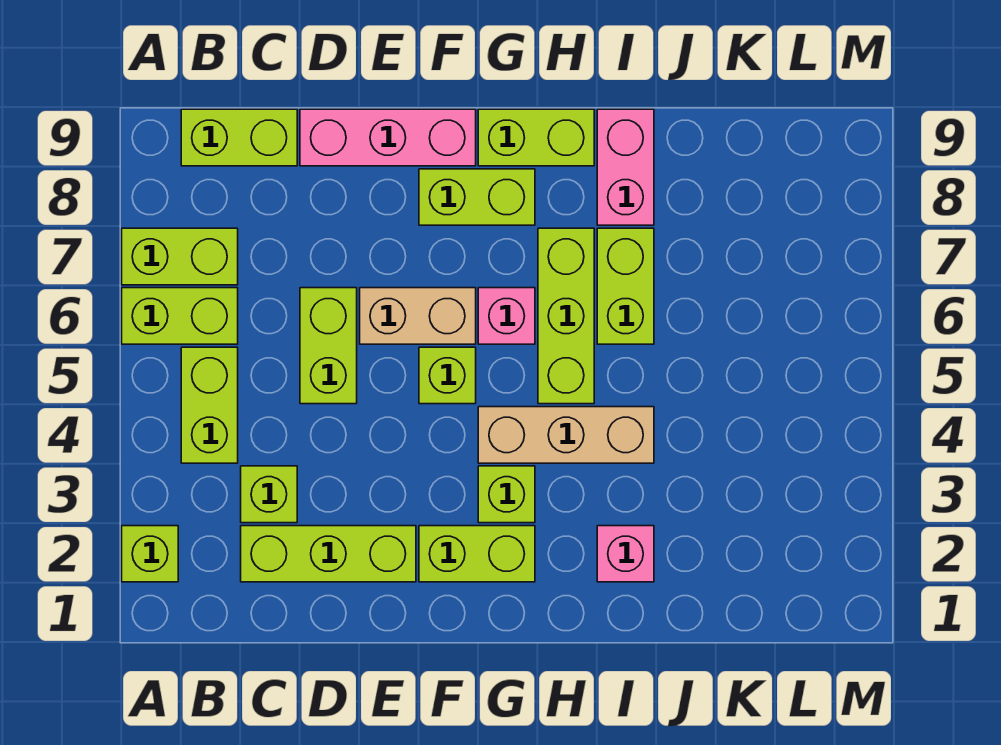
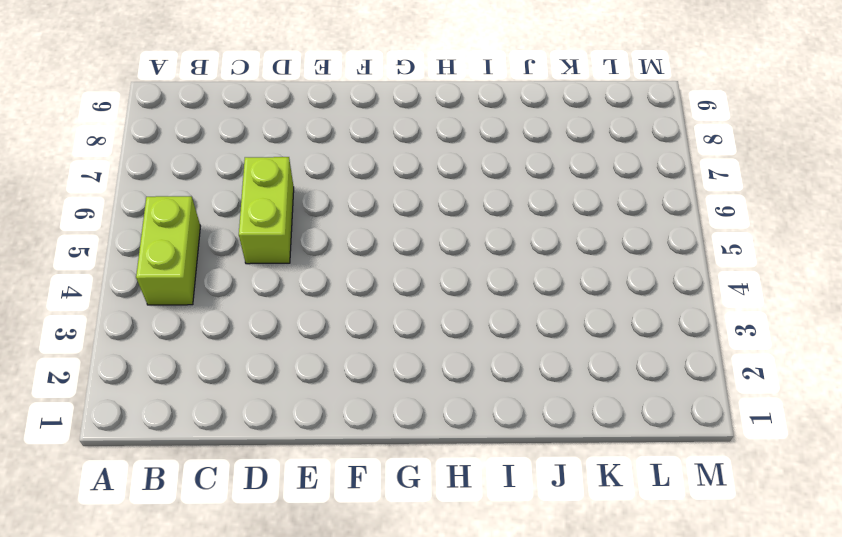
none -> lime brick A2 level 1
none -> lime brick A6:B6 level 1
none -> lime brick A7:B7 level 1

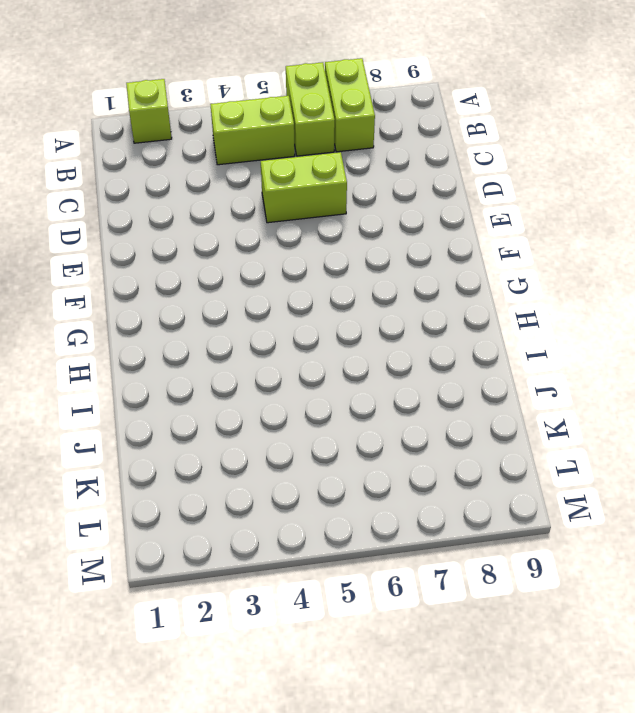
none -> lime brick B9:C9 level 1
none -> lime brick C2:E2 level 1
none -> lime brick C3 level 1

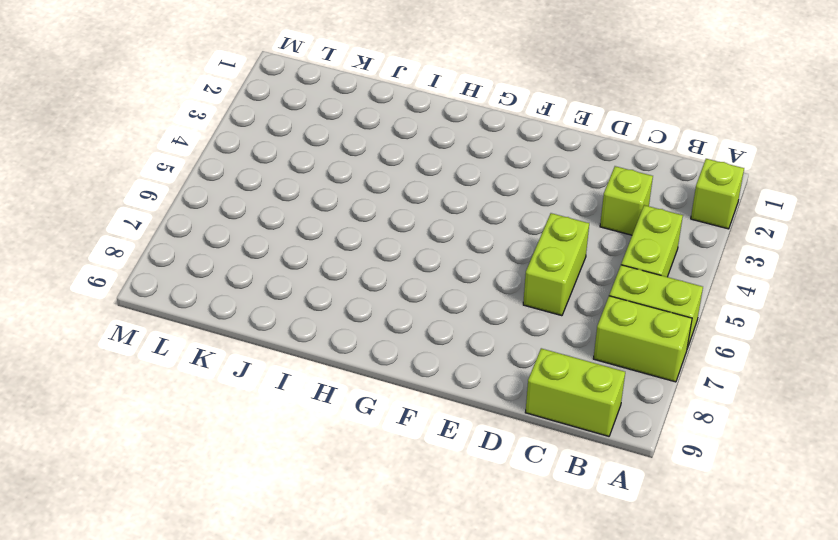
none -> lime brick C2:E2 level 1
none -> pink brick D9:F9 level 1
none -> tan brick E6:F6 level 1

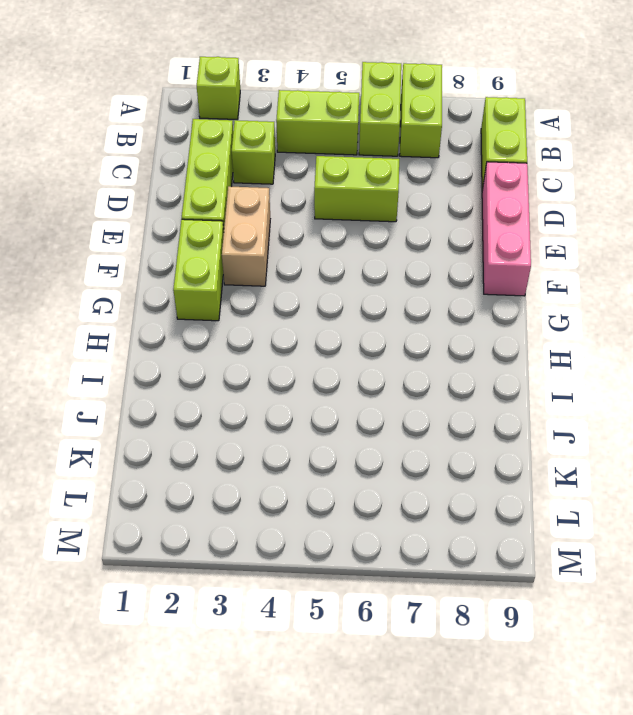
tan brick E3:F3 level 1 -> tan brick E6:F6 level 1
none -> lime brick F5 level 1
none -> lime brick F8:G8 level 1
none -> lime brick G3 level 1

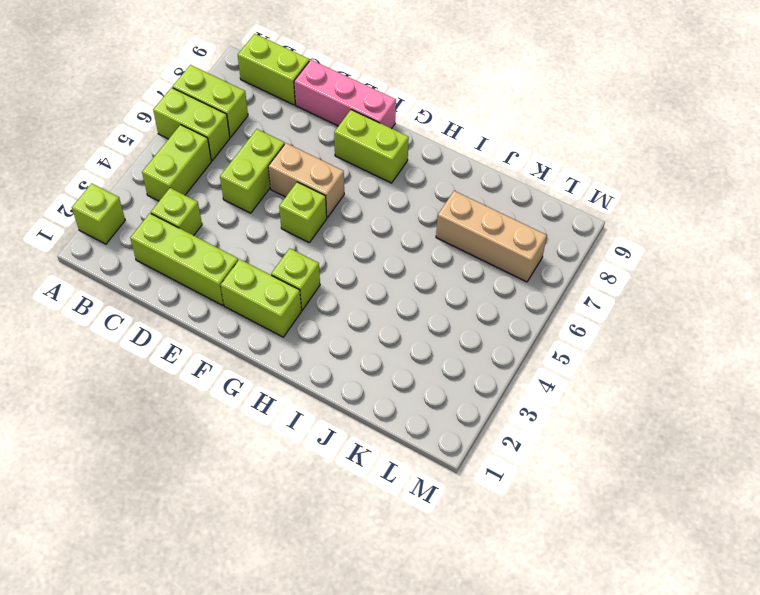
tan brick J7:L7 level 1 -> tan brick G4:I4 level 1
none -> pink brick G6 level 1
none -> lime brick G9:H9 level 1
none -> lime brick H5:H7 level 1

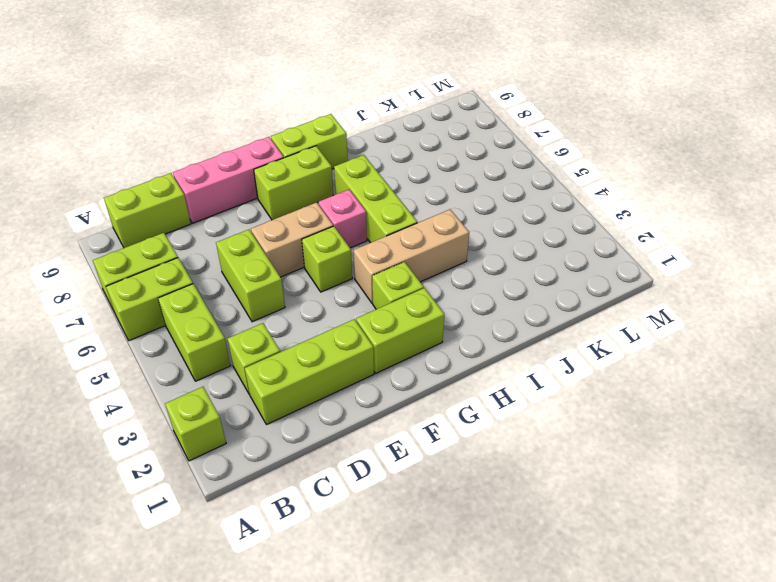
none -> pink brick I2 level 1
none -> lime brick I6:I7 level 1
none -> pink brick I8:I9 level 1

